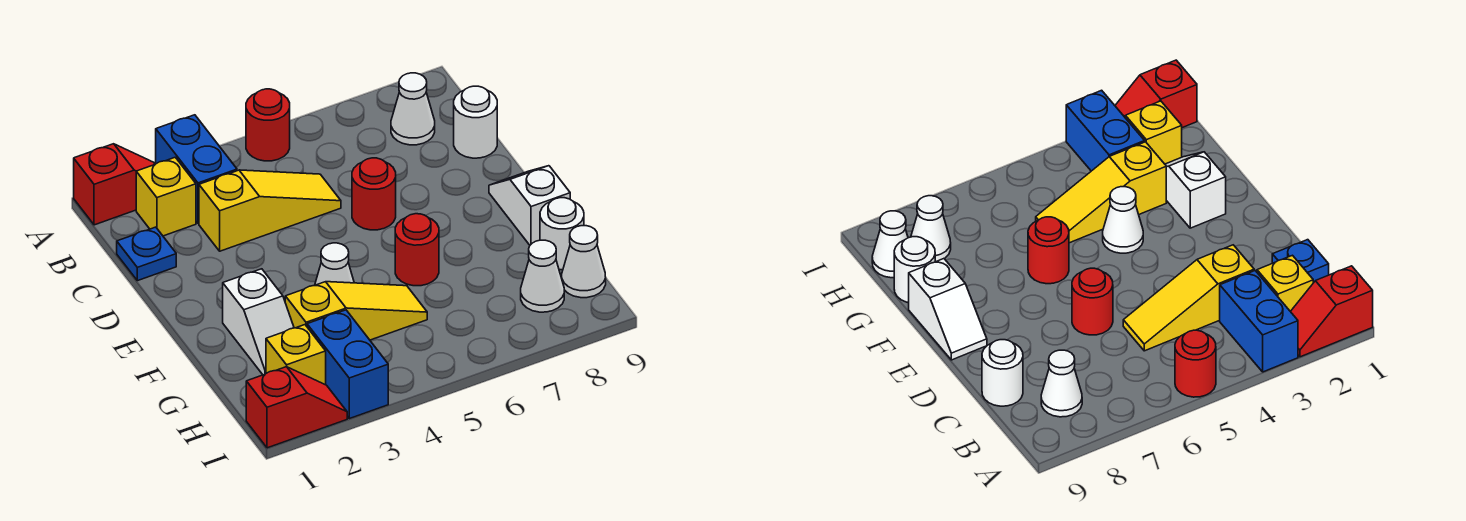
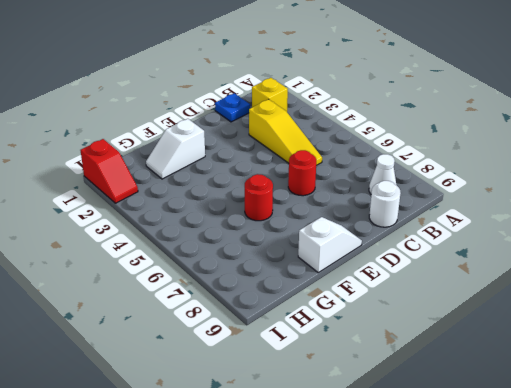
none -> red slope A1:A2 level 1 top 1
none -> blue brick A3:B3 level 1
none -> red round brick A5 level 1

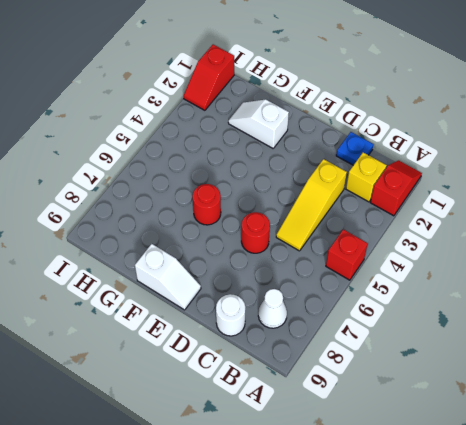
red slope A1:A2 level 1 top 2 -> red slope A1:A2 level 1 top 1
red brick A5 level 1 -> red round brick A5 level 1
none -> blue brick A3:B3 level 1
none -> white cone F4 level 1
none -> yellow slope G3:G5 level 1 top 3

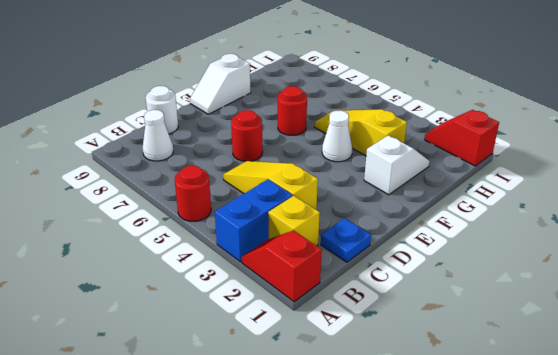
none -> white round brick G9 level 1
none -> yellow brick H2 level 1
none -> blue brick H3:I3 level 1

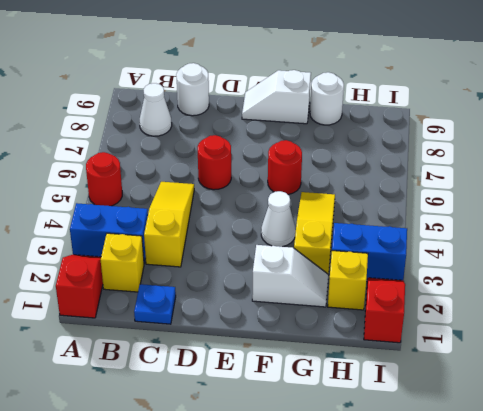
none -> white cone H8 level 1
none -> white cone H9 level 1

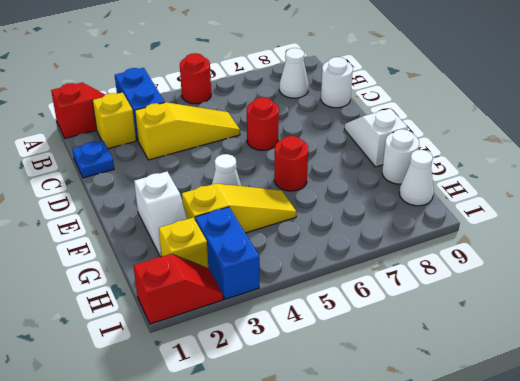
none -> white cone H8 level 1

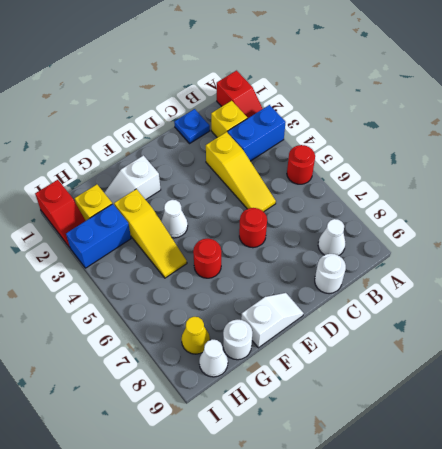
yellow cone H8 level 1 -> white cone H8 level 1

